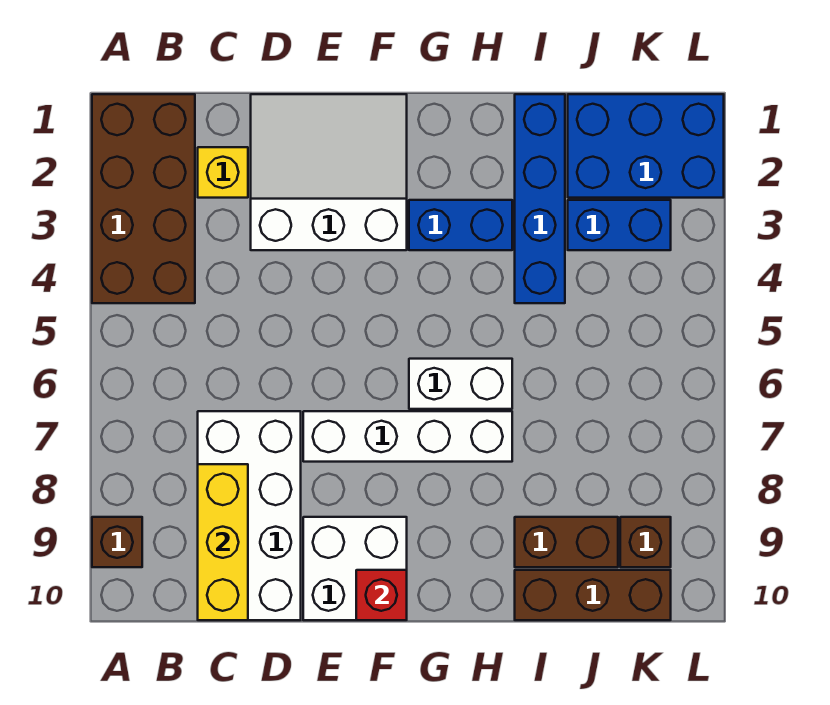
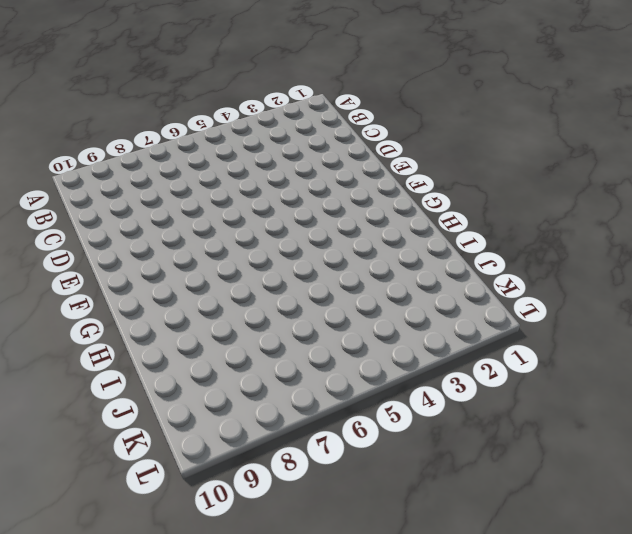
none -> brown brick A1:B4 level 1
none -> brown brick A9 level 1
none -> yellow brick C2 level 1

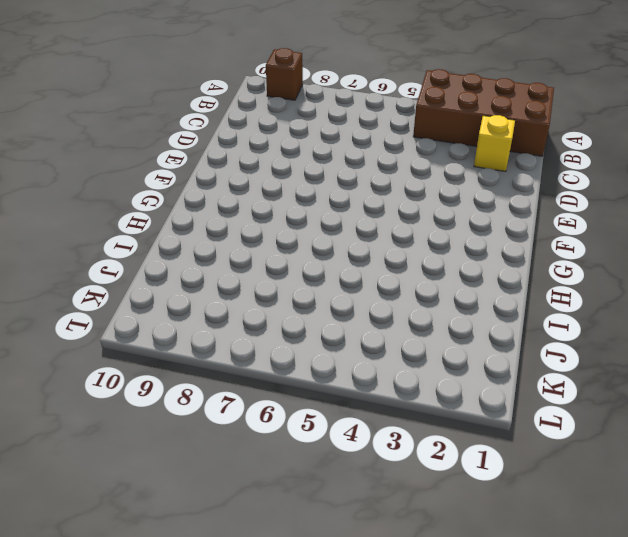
none -> white brick C7:D10 level 1
none -> white slope D1:F3 level 1 top 3
none -> white brick E7:H7 level 1

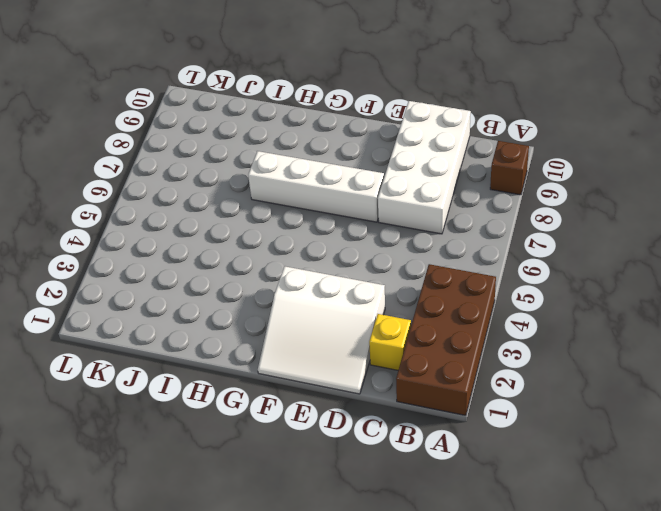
none -> white brick E9:F10 level 1
none -> blue brick G3:H3 level 1
none -> white brick G6:H6 level 1

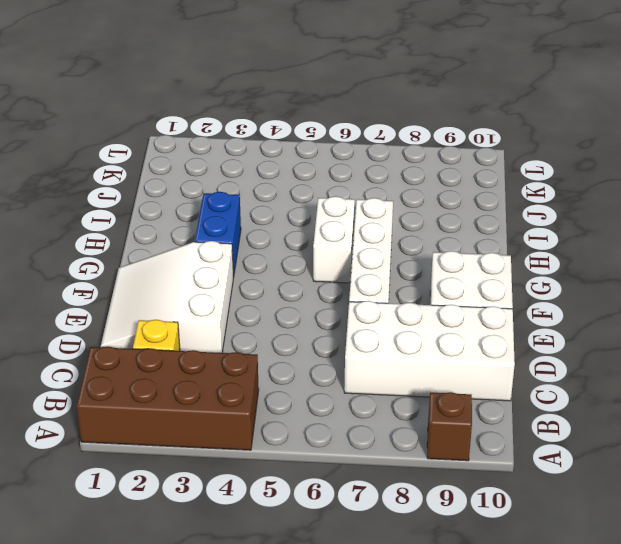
none -> blue brick I1:I4 level 1
none -> brown brick I9:J9 level 1
none -> brown brick I10:K10 level 1

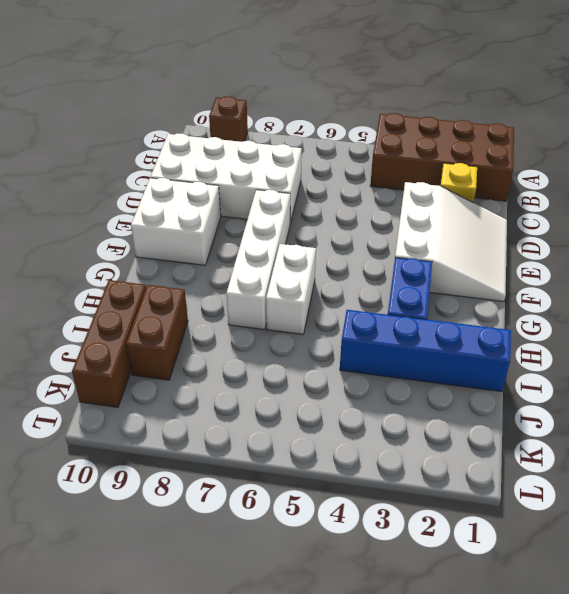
none -> blue brick J1:L2 level 1
none -> blue brick J3:K3 level 1
none -> brown brick K9 level 1

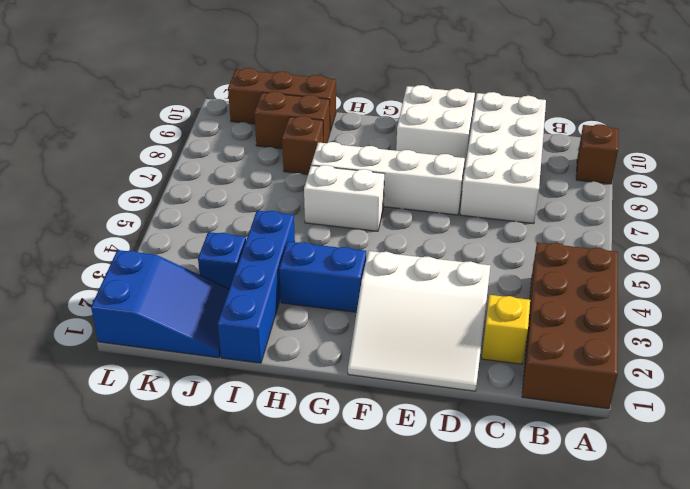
brown brick I8 level 1 -> brown brick K9 level 1
blue slope J1:L2 level 1 top L -> blue brick J1:L2 level 1
blue brick J3 level 1 -> blue brick J3:K3 level 1
none -> yellow brick C8:C10 level 2
none -> red brick F10 level 2

